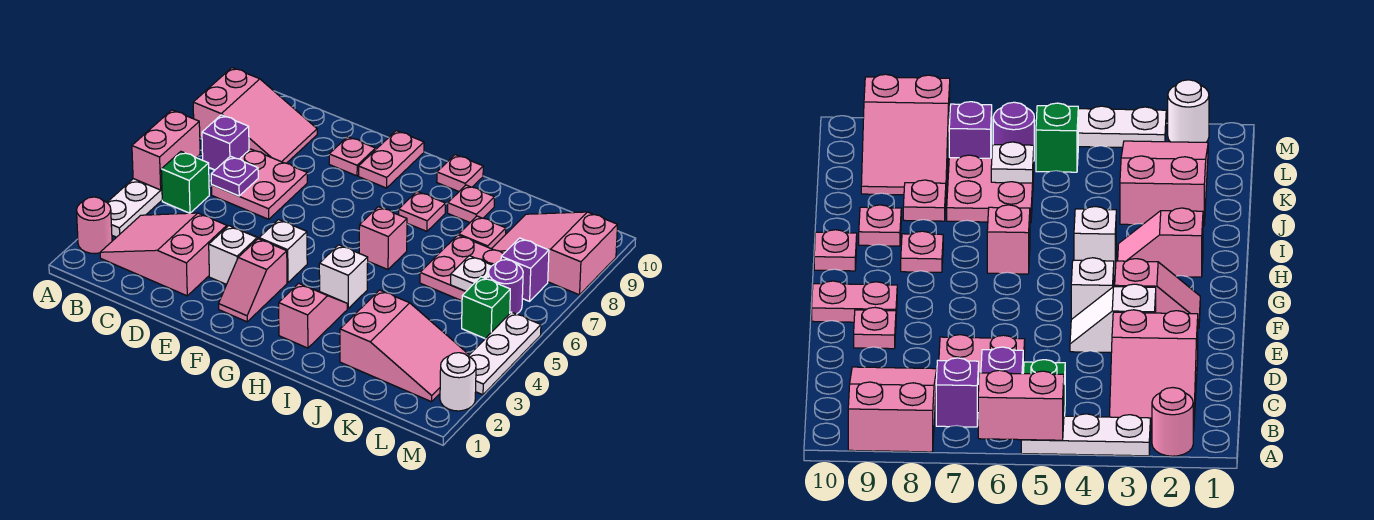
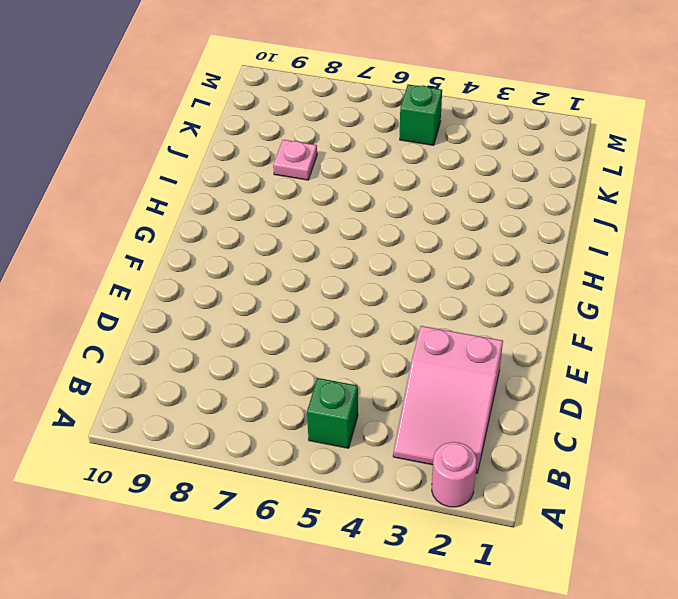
none -> white plate A3:A5 level 1
none -> pink slope A8:C9 level 1 top A
none -> purple brick B7 level 1
none -> pink plate C6:D7 level 1

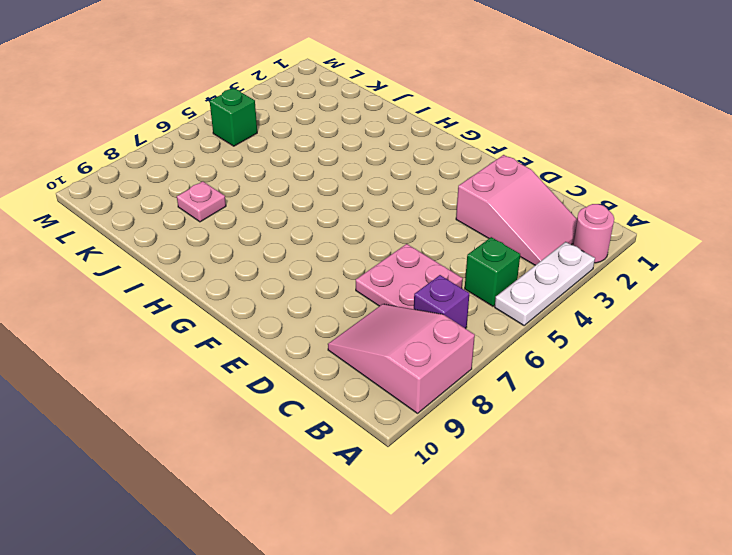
none -> white slope E3:E4 level 1 top 3
none -> pink plate E9 level 1
none -> pink slope F2:F3 level 1 top 3
none -> white brick F4 level 1

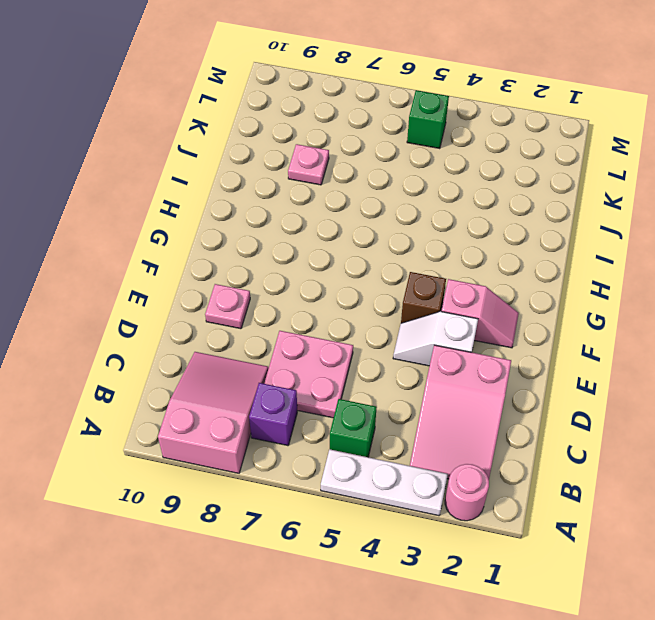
brown brick F4 level 1 -> white brick F4 level 1
none -> pink plate F9:F10 level 1
none -> pink slope H2:H3 level 1 top 2
none -> white brick H4 level 1
none -> pink brick H6 level 1

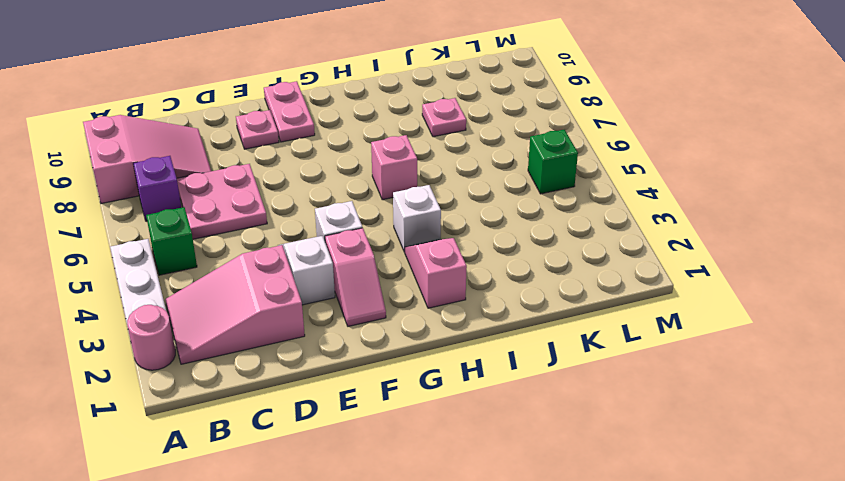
none -> pink plate H8 level 1
none -> pink plate H10 level 1
none -> pink plate I9 level 1
none -> pink slope J2:L3 level 1 top J

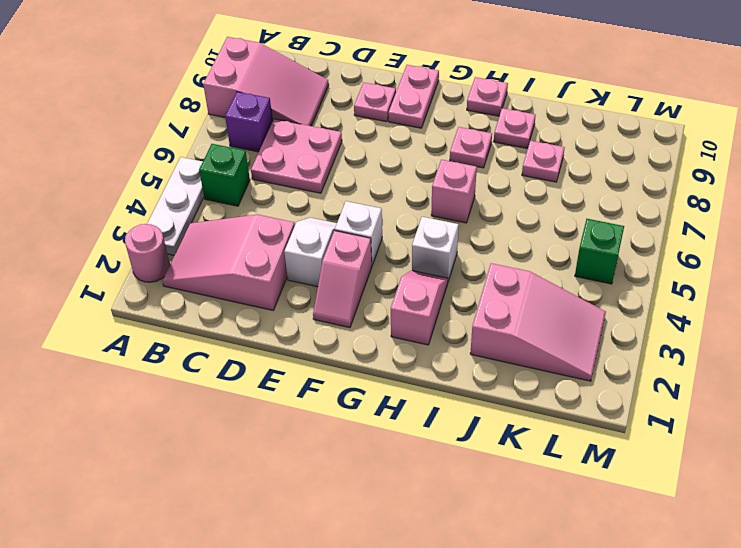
none -> pink plate J6:K7 level 1
none -> pink slope K8:M9 level 1 top M
none -> purple round brick L6 level 1
none -> purple brick L7 level 1

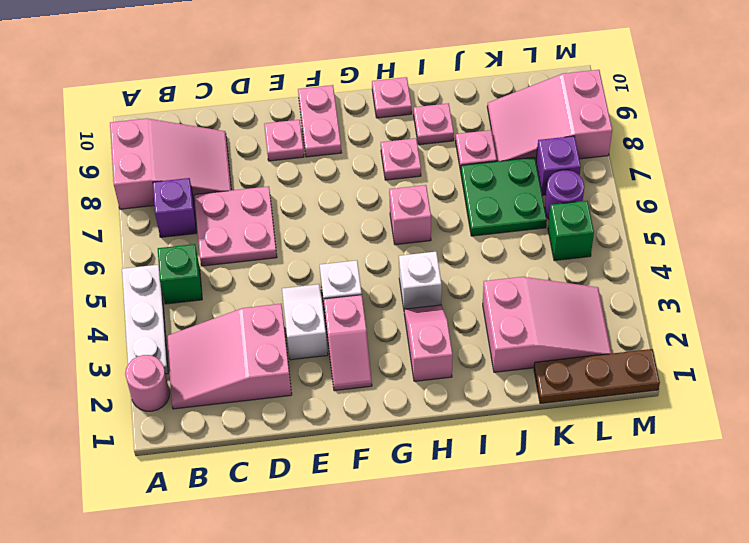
green plate J6:K7 level 1 -> pink plate J6:K7 level 1
brown plate K1:M1 level 1 -> none
none -> white round brick M2 level 1
none -> white plate M3:M5 level 1
none -> pink brick A5:A6 level 2
none -> purple plate C6 level 2

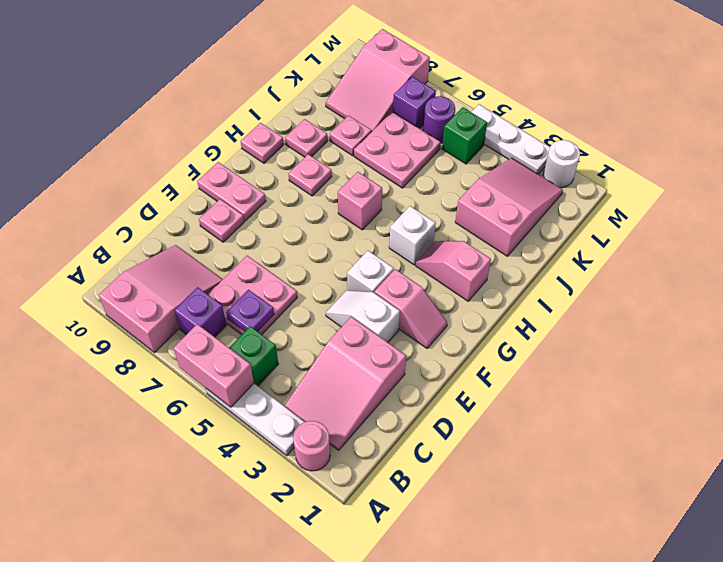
none -> white plate K6 level 2

